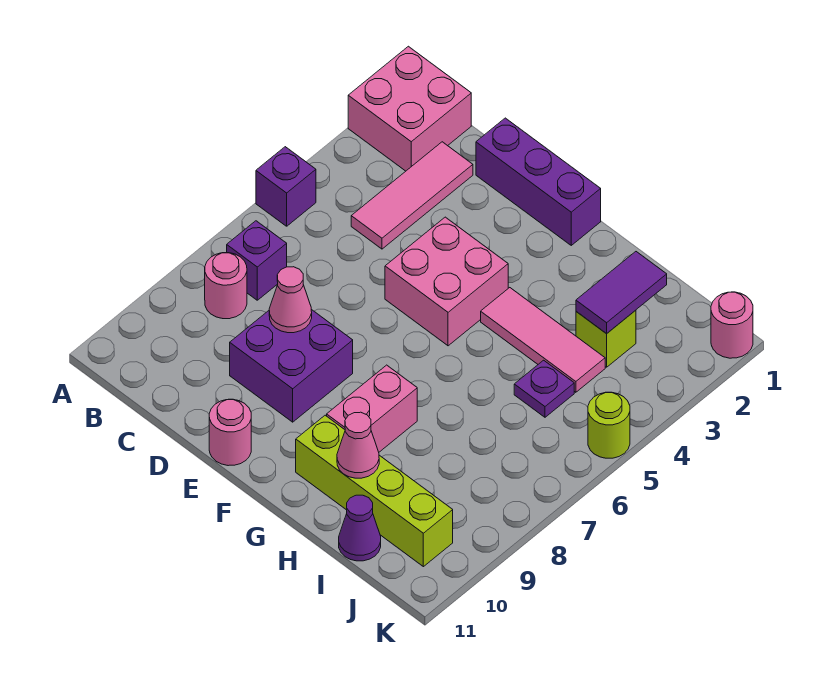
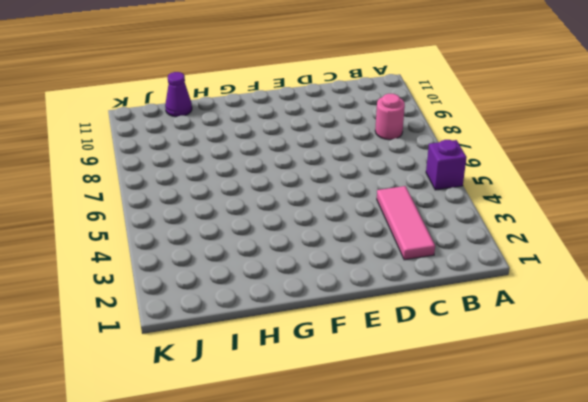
none -> pink brick A1:B2 level 1
none -> purple brick B7 level 1
none -> purple brick D1:F1 level 1

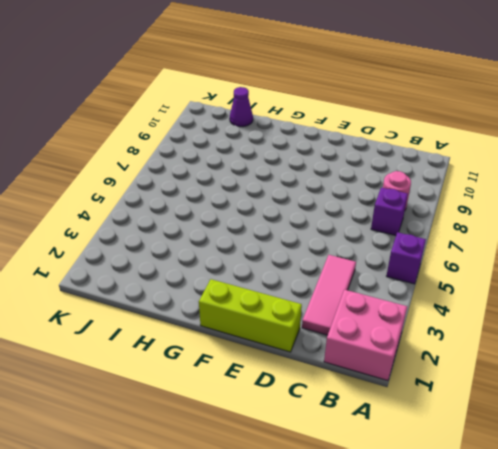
lime brick D1:F1 level 1 -> purple brick D1:F1 level 1
none -> purple brick D8:E9 level 1
none -> pink brick E4:F5 level 1
none -> pink round brick E11 level 1

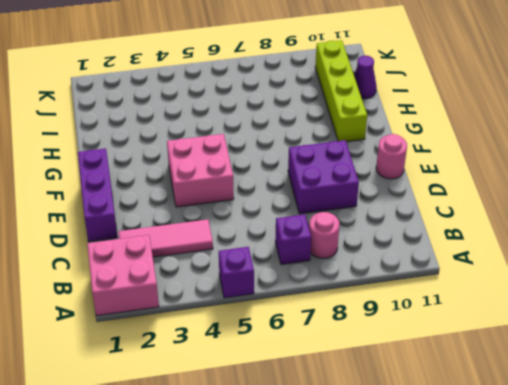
none -> pink tile G4:I4 level 1
none -> pink brick G8:G9 level 1
none -> lime brick I3 level 1

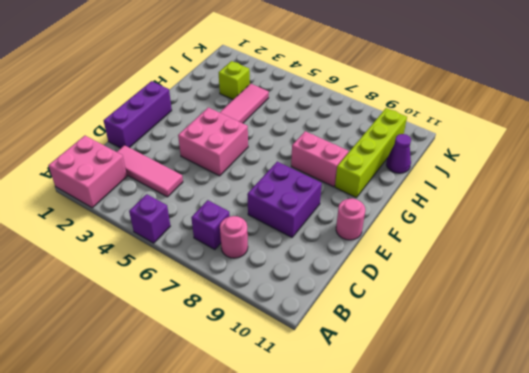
none -> purple plate I5 level 1
none -> pink round brick K1 level 1
none -> lime round brick K5 level 1

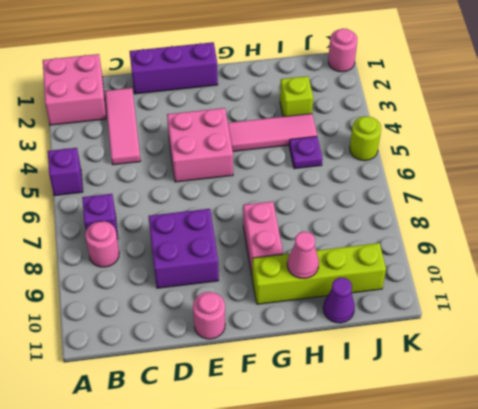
none -> pink cone D8 level 2
none -> purple tile I2:I3 level 2

